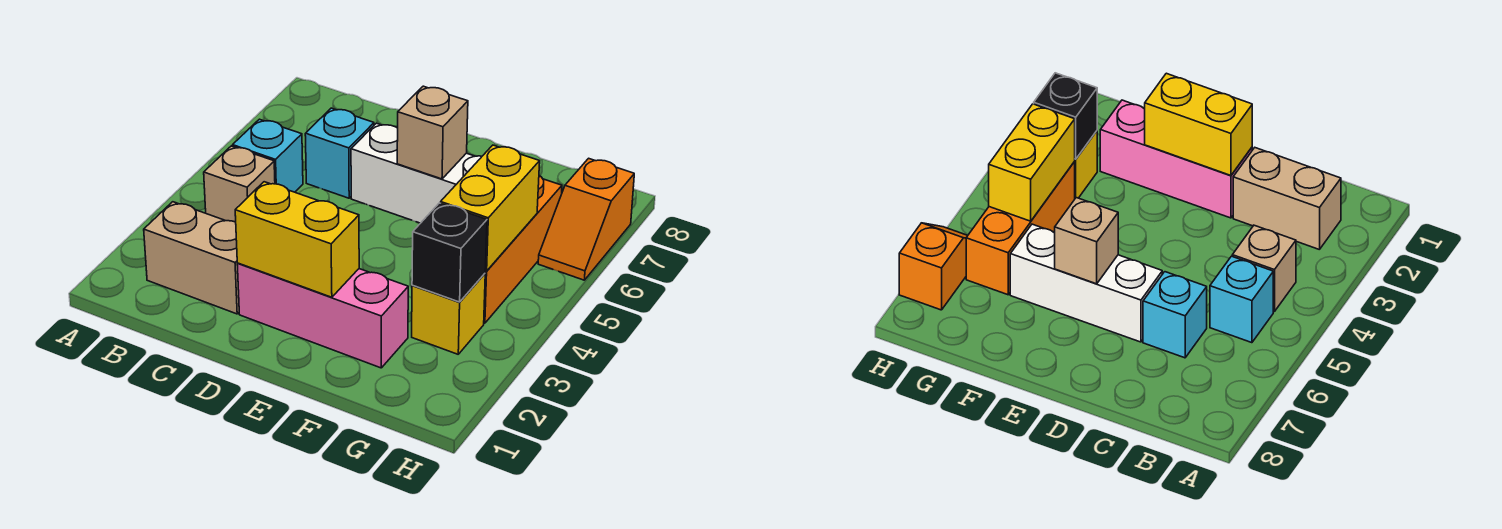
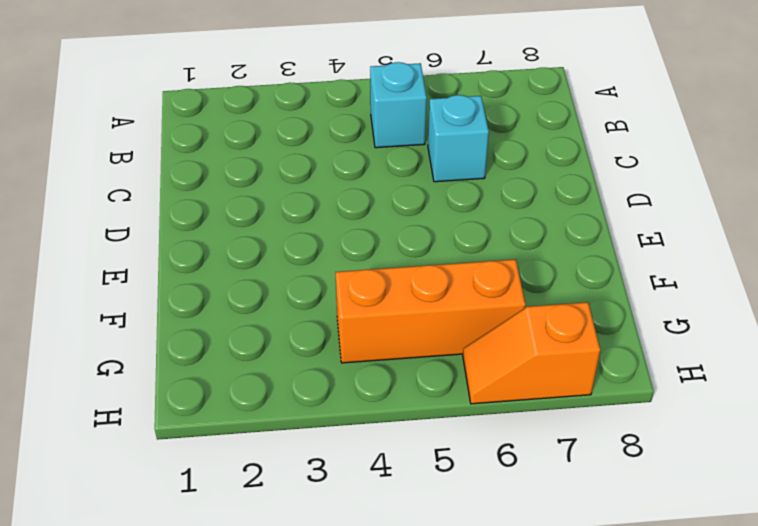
none -> tan brick B2:C2 level 1
none -> tan brick B4 level 1
none -> pink brick D2:F2 level 1

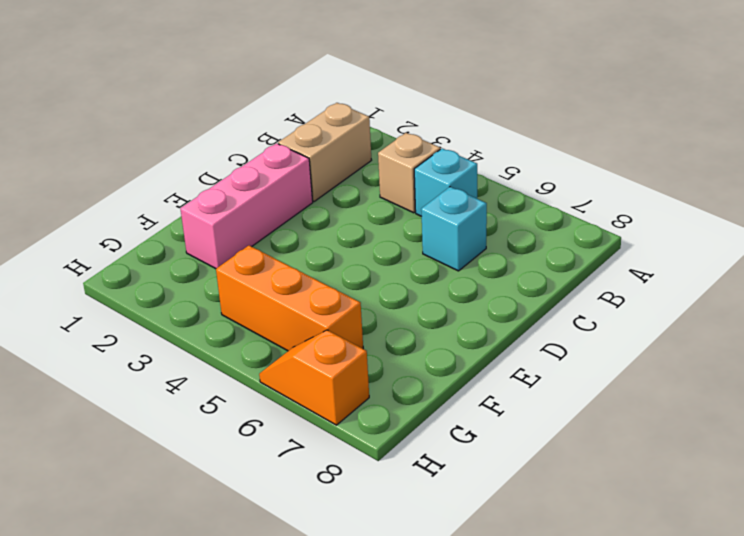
none -> white brick D6:F6 level 1
none -> yellow brick G3 level 1
none -> yellow brick D2:E2 level 2

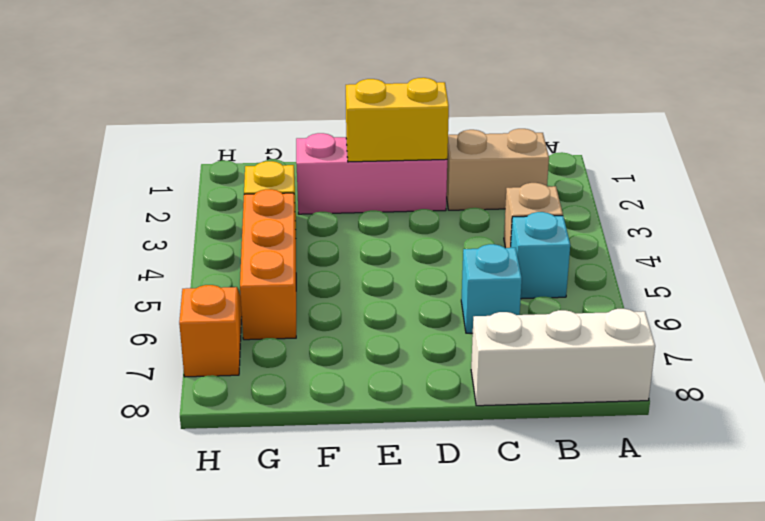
white brick A8:C8 level 1 -> white brick D6:F6 level 1
none -> tan brick E6 level 2
none -> black brick G3 level 2
none -> yellow brick G4:G5 level 2

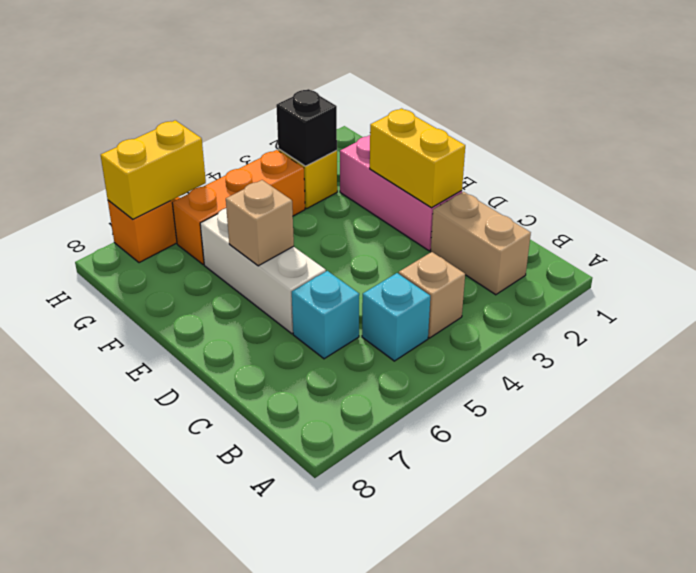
yellow brick H6:H7 level 2 -> yellow brick G4:G5 level 2

